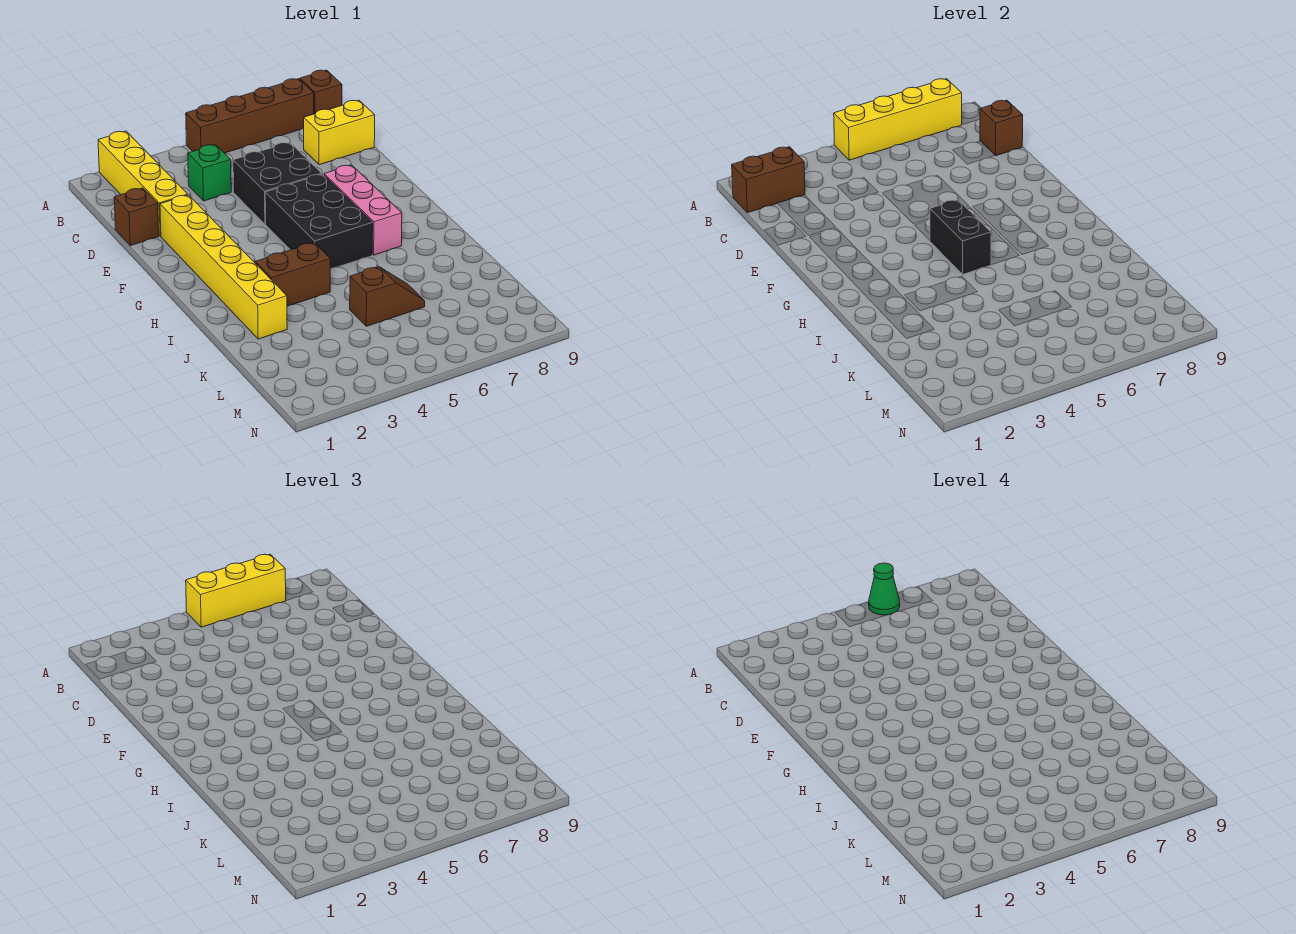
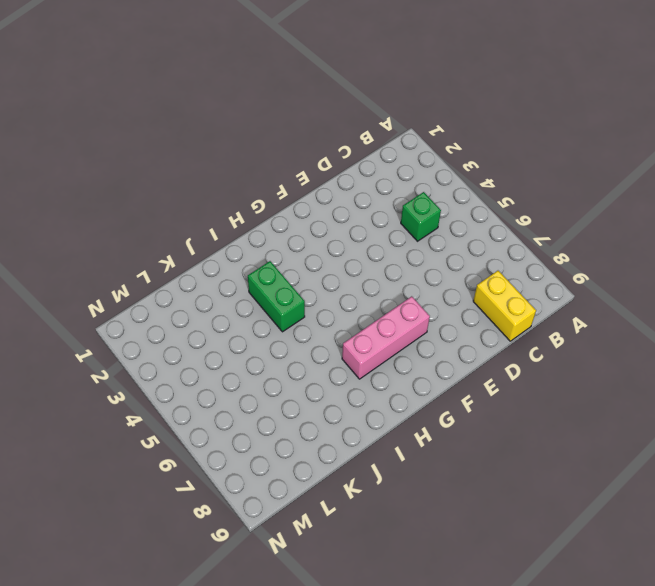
green brick I3:I4 level 1 -> brown brick I3:I4 level 1
none -> yellow brick A2:D2 level 1
none -> brown brick A5:A8 level 1
none -> brown brick A9 level 1

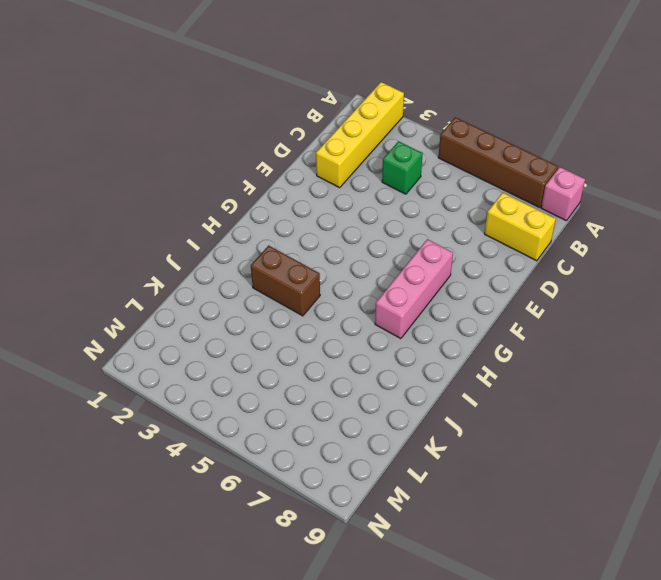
pink brick A9 level 1 -> brown brick A9 level 1
none -> brown brick D1 level 1
none -> black brick D5:E6 level 1
none -> yellow brick E2:J2 level 1

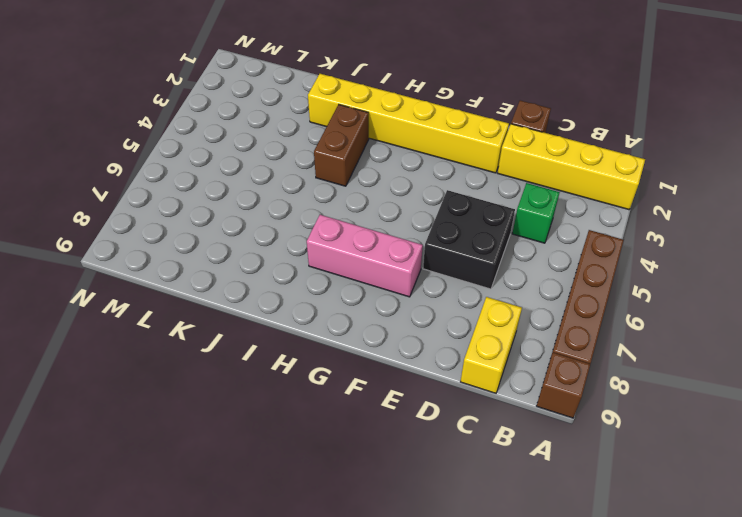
none -> black brick F5:H6 level 1
none -> brown slope K5:K6 level 1 top 5
none -> yellow brick A5:A8 level 2

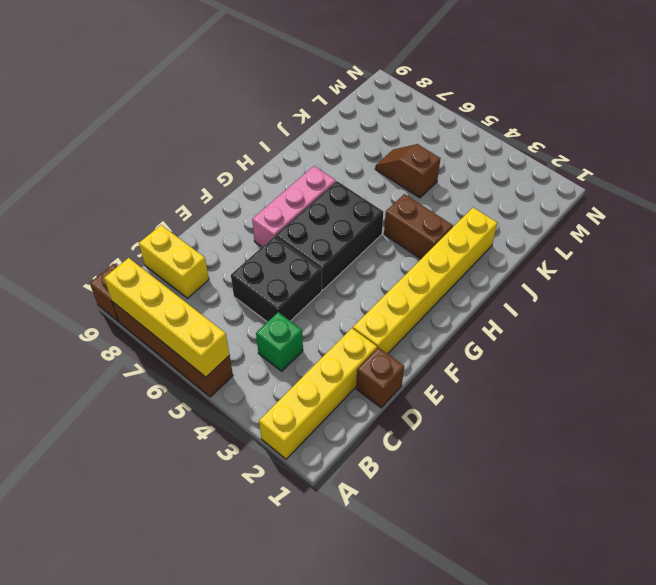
none -> brown brick B1:B2 level 2
none -> brown brick C9 level 2
none -> black brick G5:H5 level 2

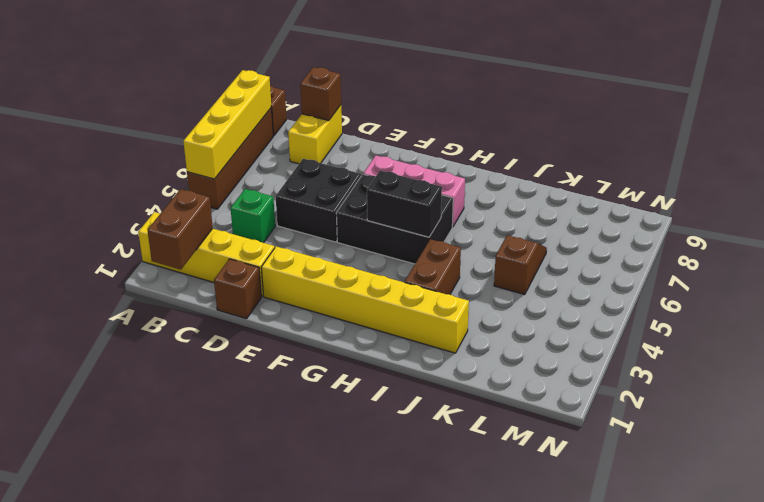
none -> yellow brick A5:A7 level 3
none -> green cone A6 level 4

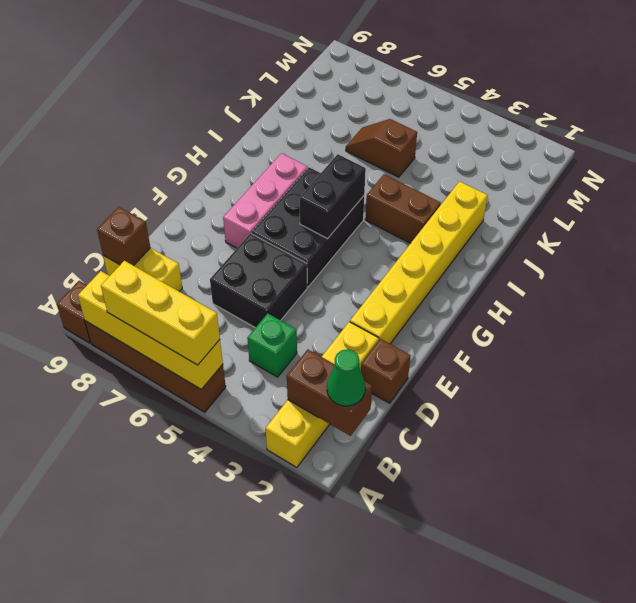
green cone B1 level 3 -> green cone A6 level 4

